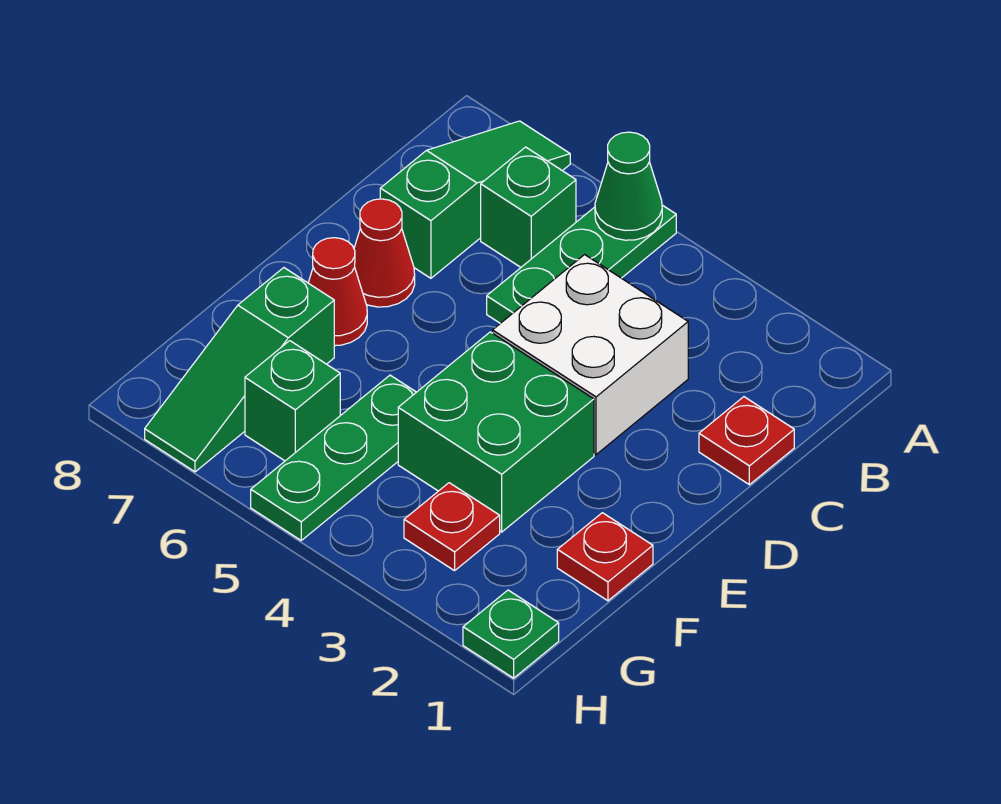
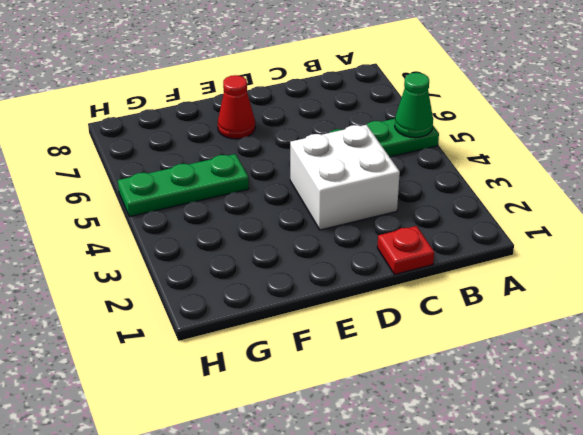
none -> green slope A7:C7 level 1 top C
none -> green brick B6 level 1
none -> red cone D7 level 1

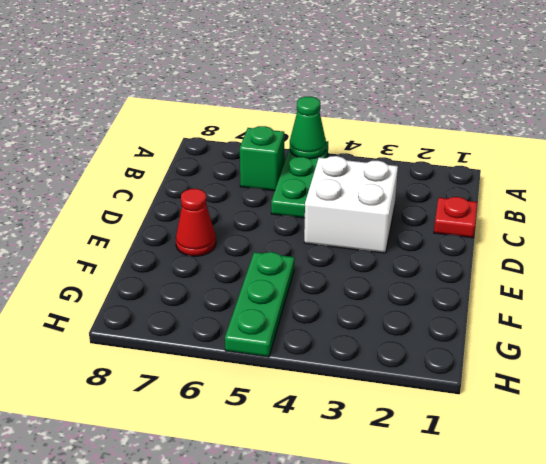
none -> green slope A7:C7 level 1 top C
none -> red cone D7 level 1
none -> green brick E3:F4 level 1

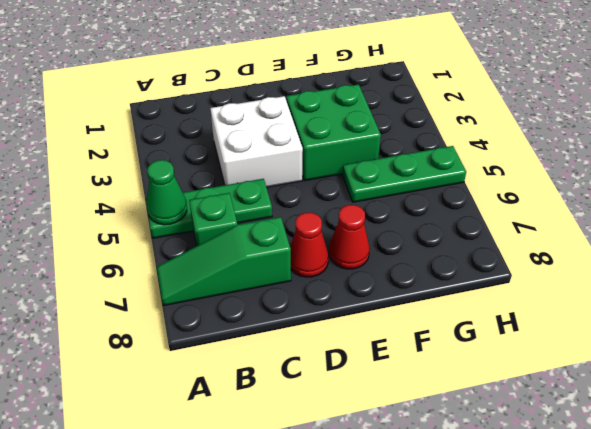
none -> red plate C1 level 1
none -> red plate F1 level 1
none -> green slope F7:H7 level 1 top F

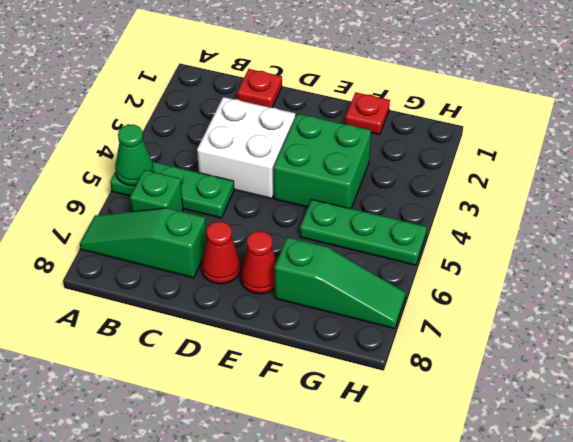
none -> red plate G3 level 1
none -> green brick G6 level 1
none -> green plate H1 level 1

